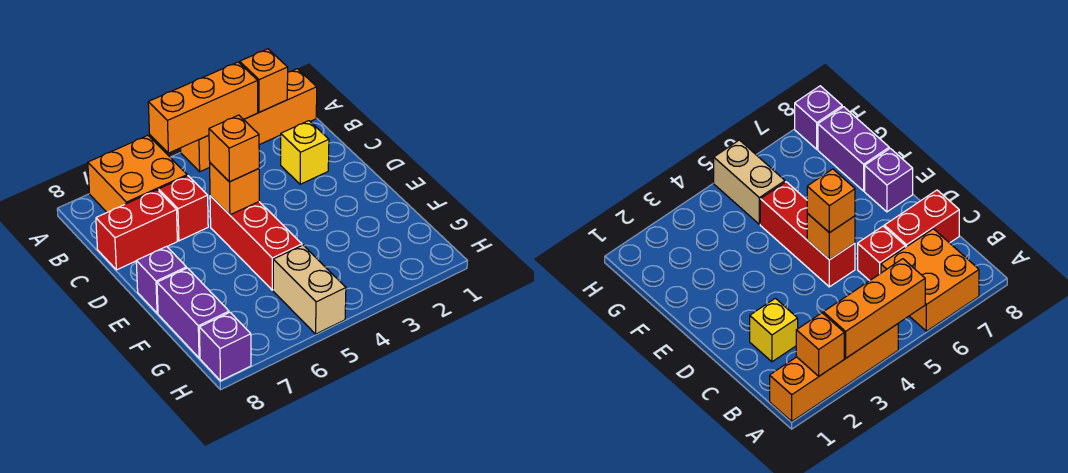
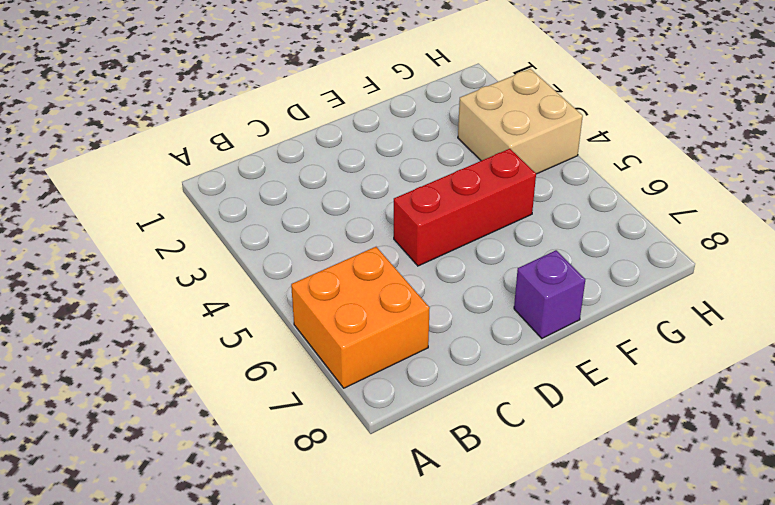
tan brick G3:H4 level 1 -> none
none -> orange brick A1:A4 level 1
none -> yellow brick C2 level 1
none -> red brick C6 level 1

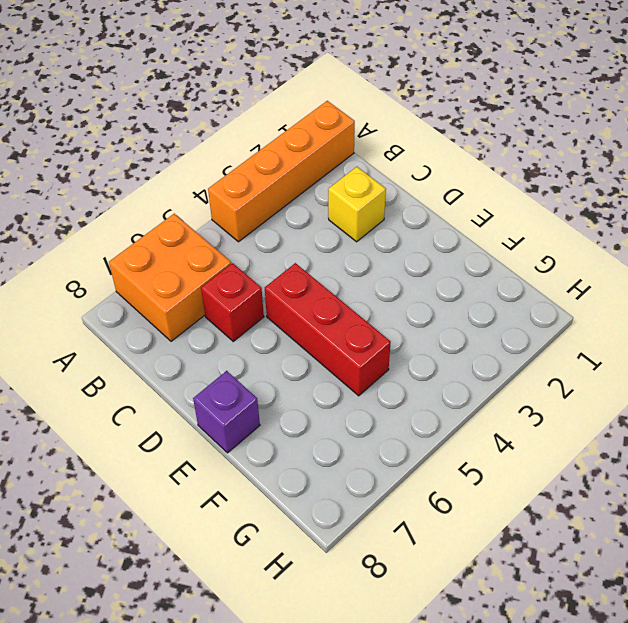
none -> red brick C7:C8 level 1
none -> purple brick F8:G8 level 1
none -> tan brick G5:H5 level 1

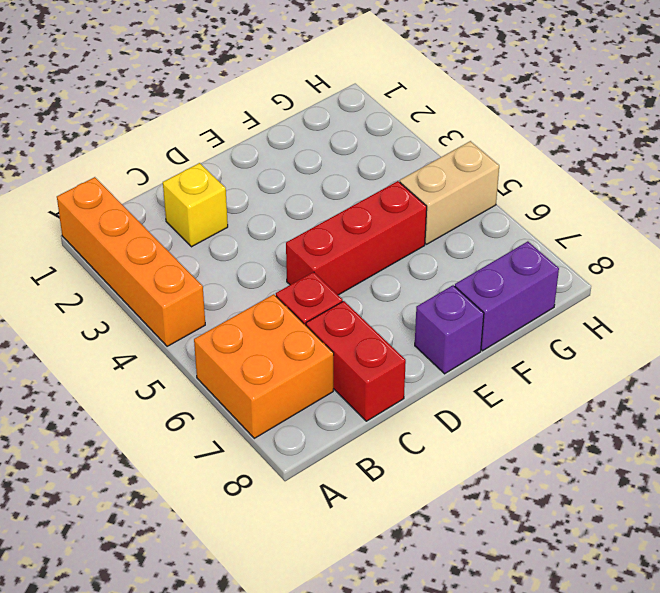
none -> purple brick H8 level 1
none -> orange brick A2 level 2
none -> orange brick A3:A5 level 2

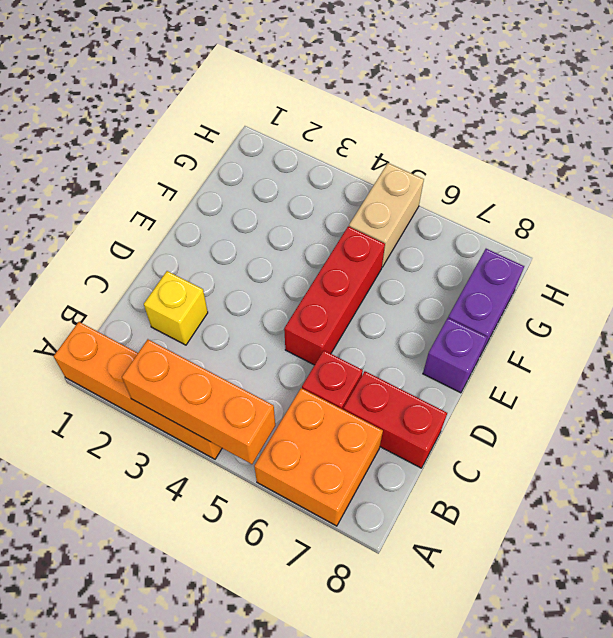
none -> purple brick H8 level 1
none -> orange brick A2 level 2
none -> orange brick D5 level 2

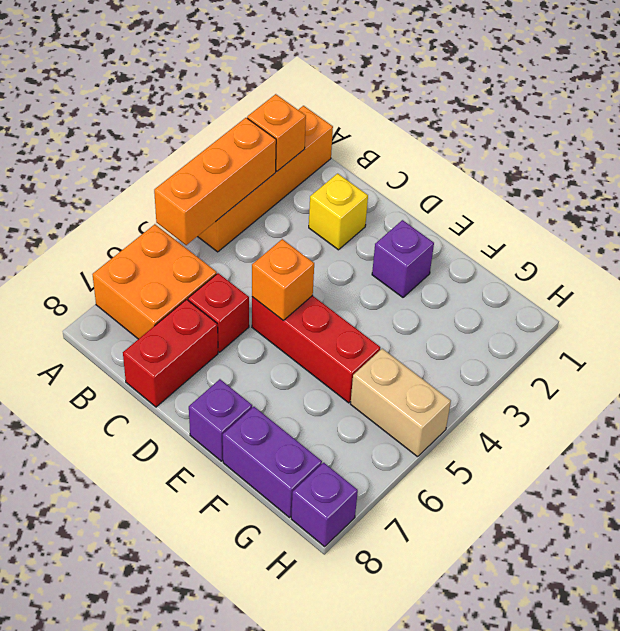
purple brick E2 level 1 -> none
none -> orange brick D5 level 3

